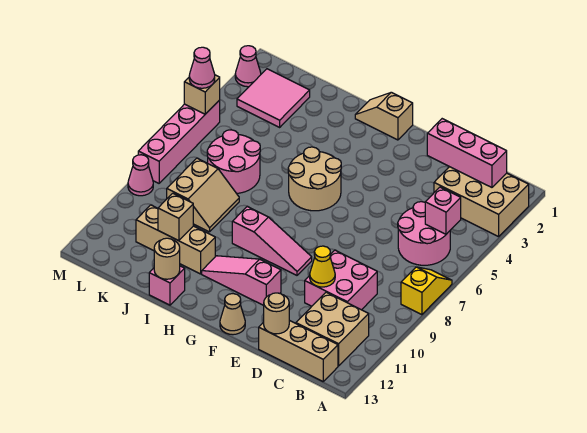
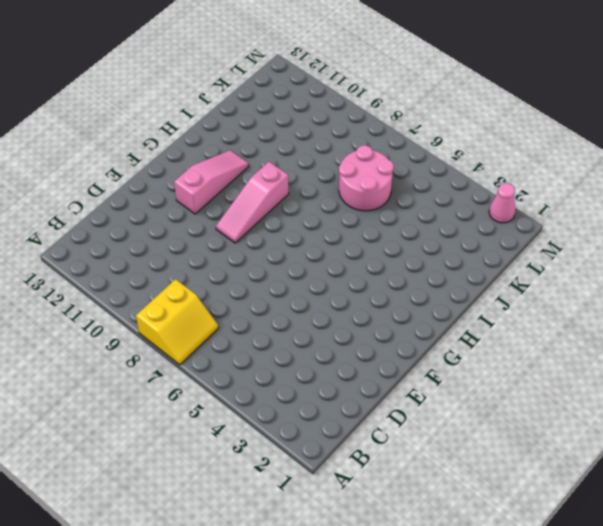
yellow slope A7:B8 level 1 top 8 -> yellow slope A7:A8 level 1 top 8
none -> tan brick A2:C3 level 1
none -> pink round brick B5:C6 level 1
none -> tan brick B11:C12 level 1

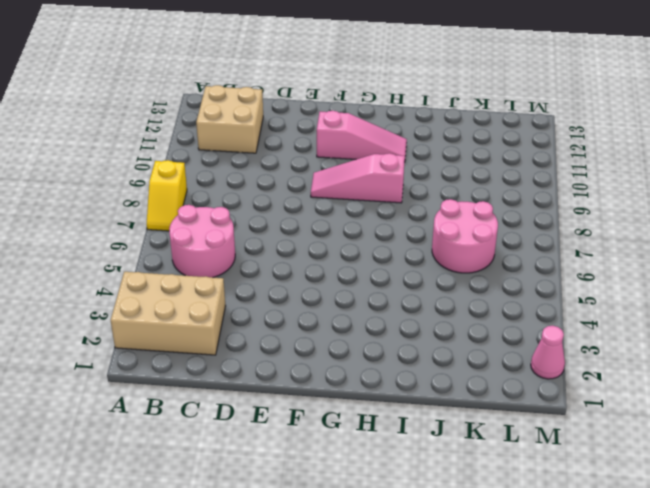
none -> tan brick B13:D13 level 1
none -> pink brick C9:D10 level 1
none -> tan cone F13 level 1

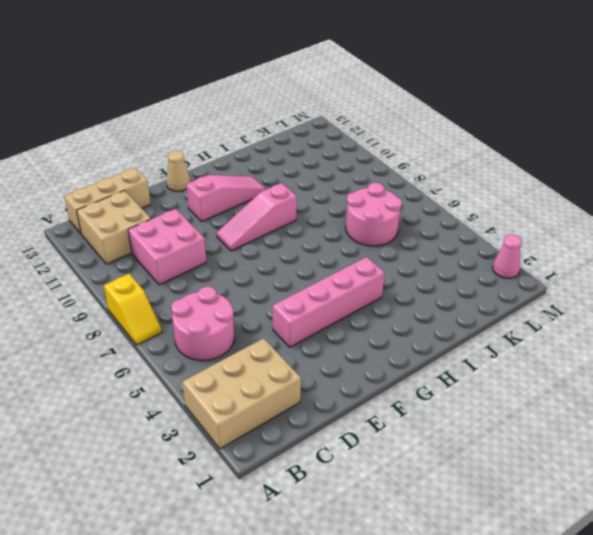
pink brick E4:H4 level 1 -> pink brick M5:M8 level 1
none -> tan slope G1:H1 level 1 top G
none -> tan round brick G5:H6 level 1
none -> tan brick I11:K11 level 1

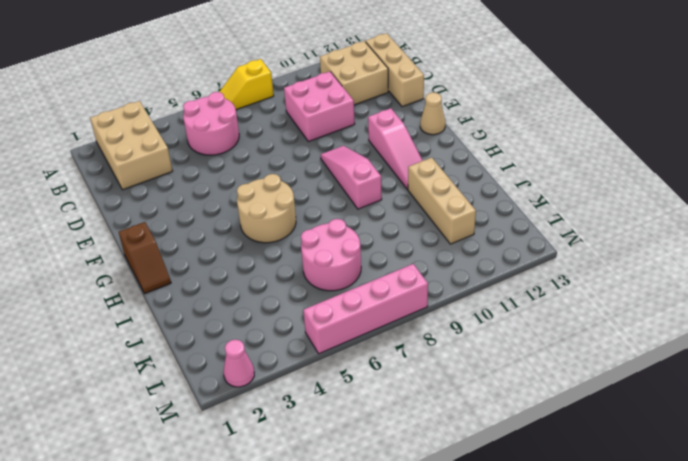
brown slope G1:H1 level 1 top G -> tan slope G1:H1 level 1 top G
none -> pink brick I13 level 1
none -> tan slope J8:K9 level 1 top K
none -> pink tile K2:L3 level 1

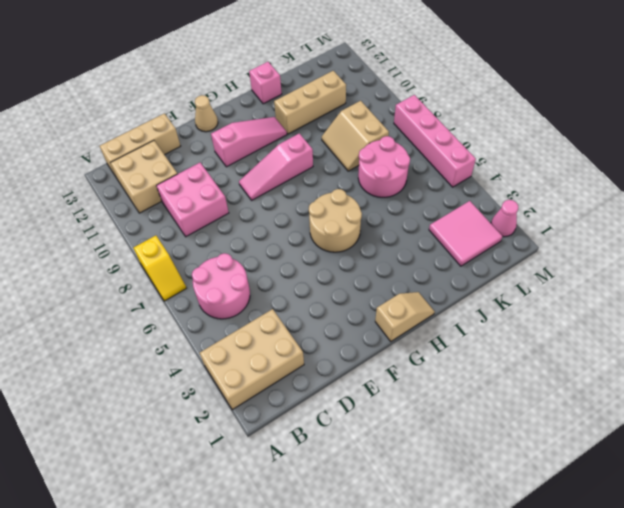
none -> pink cone M9 level 1
none -> pink brick B2:D2 level 2
none -> pink brick B5 level 2

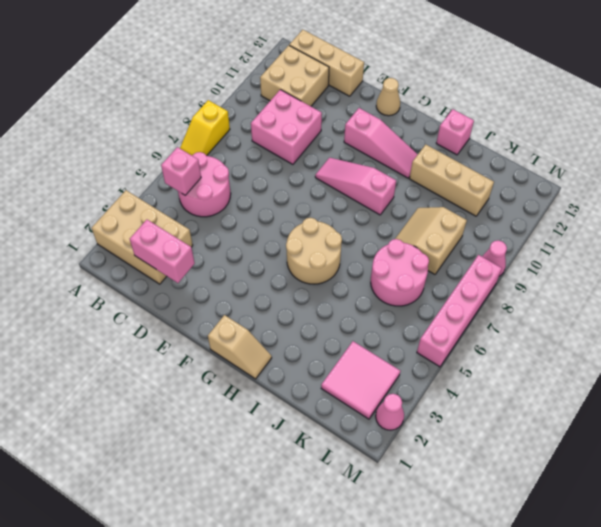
pink brick C2:D2 level 2 -> pink brick B2:D2 level 2
none -> yellow cone D10 level 2
none -> tan round brick D13 level 2
none -> tan round brick I13 level 2

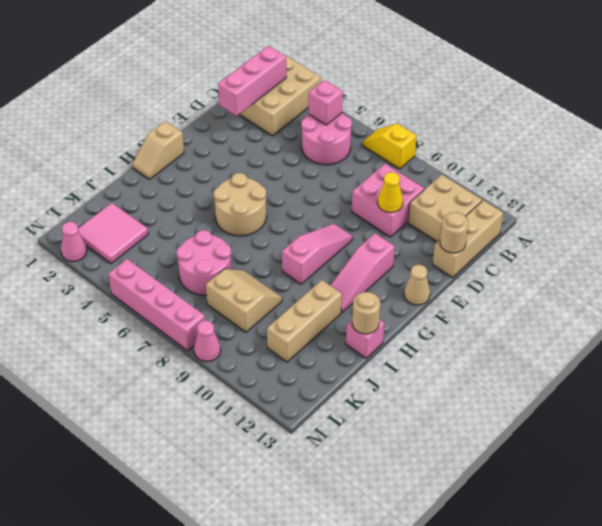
none -> tan brick J11 level 2
none -> tan brick M5 level 2
none -> pink cone M5 level 3

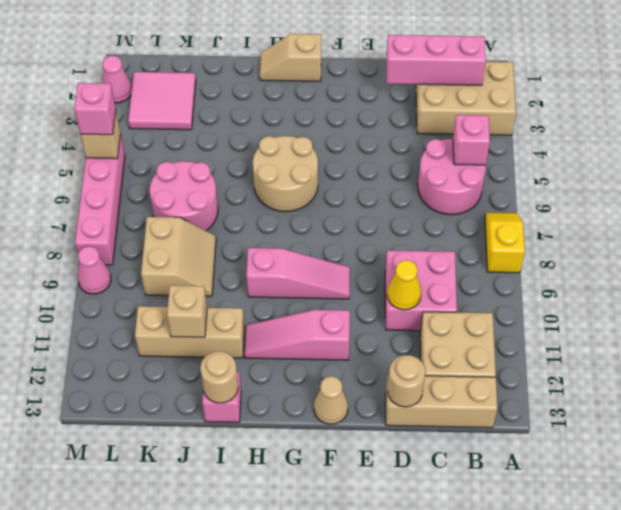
pink brick M5 level 3 -> pink cone M5 level 3

